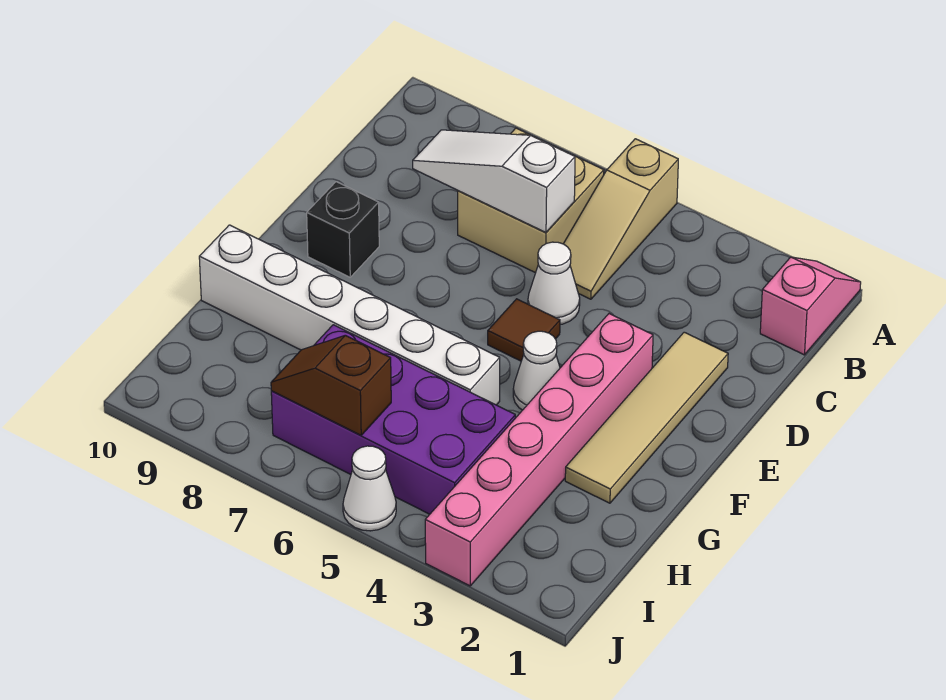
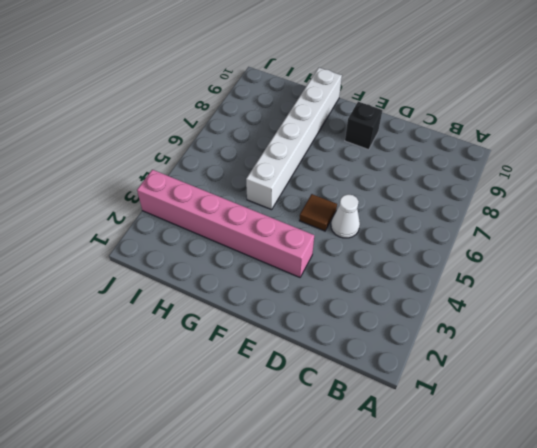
none -> pink slope A1:B1 level 1 top B
none -> tan slope A5:C5 level 1 top A
none -> tan brick B6:C7 level 1

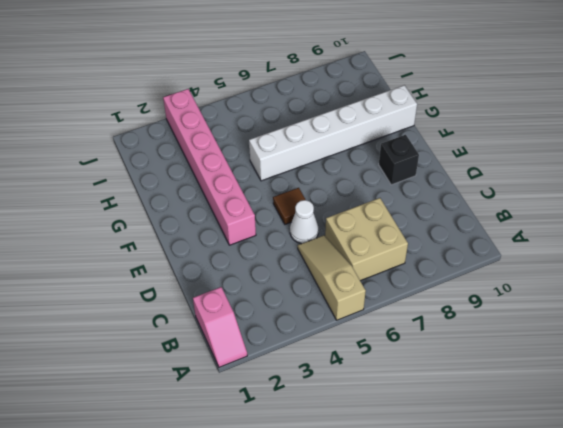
none -> tan tile D2:G2 level 1
none -> white cone F4 level 1
none -> purple brick H4:I7 level 1

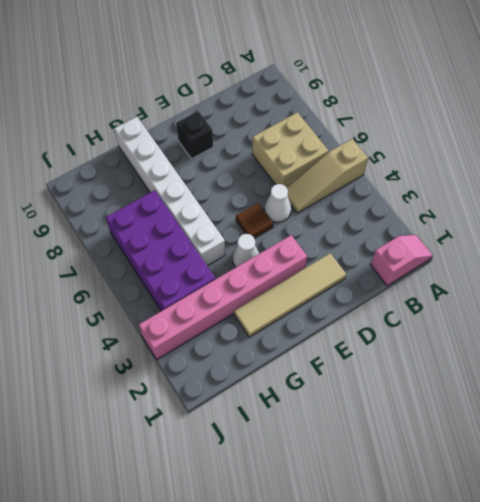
none -> white cone J5 level 1
none -> white slope C6:C8 level 2 top 6
none -> brown slope I6:I7 level 2 top 6

